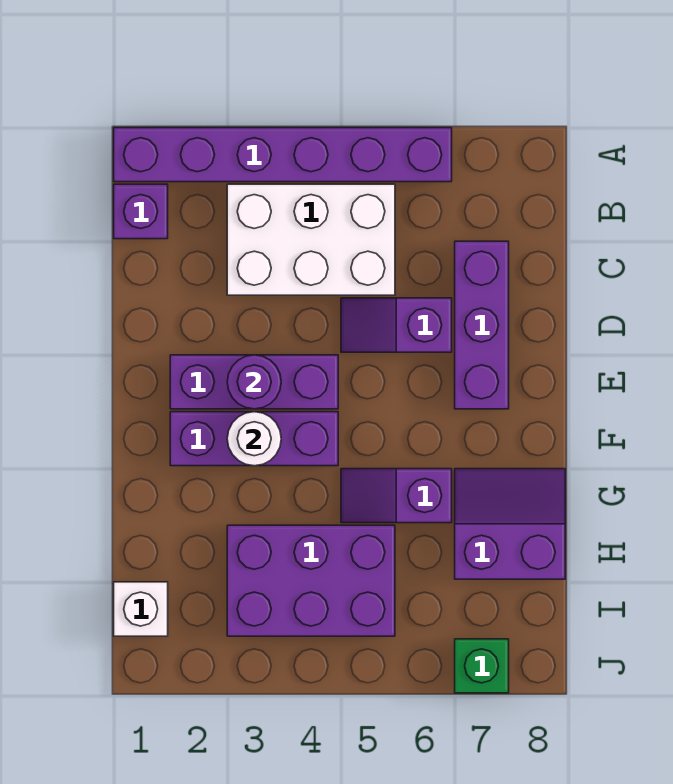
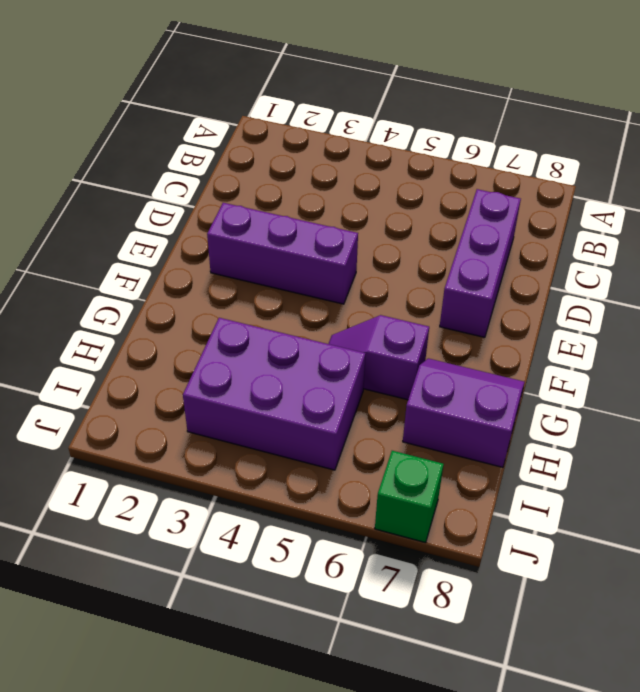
none -> purple brick A1:A6 level 1
none -> purple brick B1 level 1
none -> white brick B3:C5 level 1

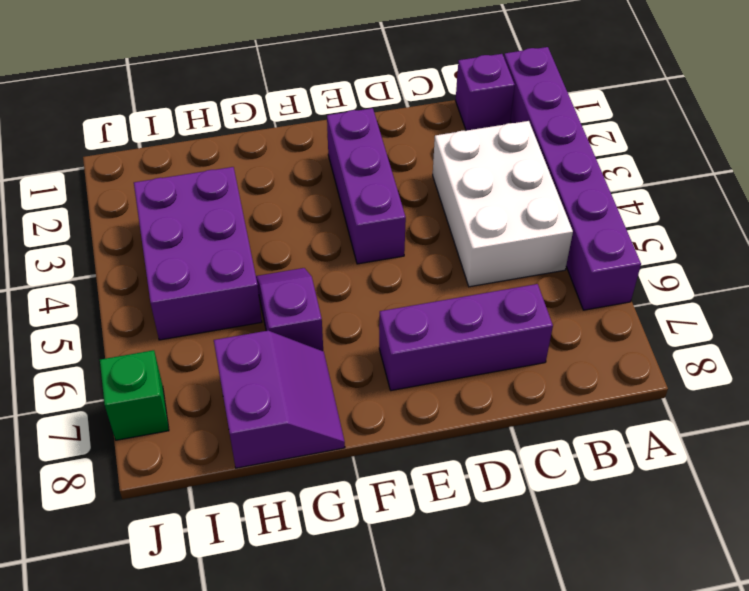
none -> purple slope D5:D6 level 1 top 6
none -> purple brick F2:F4 level 1
none -> white brick I1 level 1

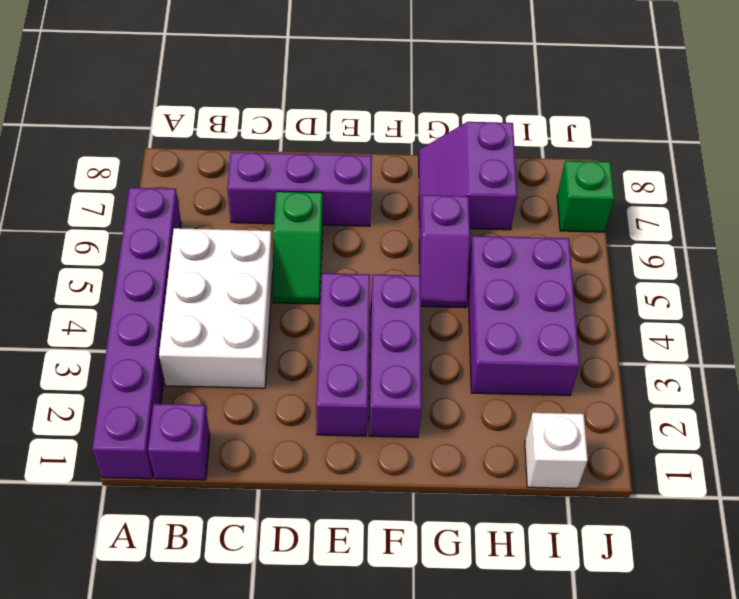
green slope D5:D6 level 1 top 6 -> purple slope D5:D6 level 1 top 6
none -> purple round brick E3 level 2
none -> white round brick F3 level 2

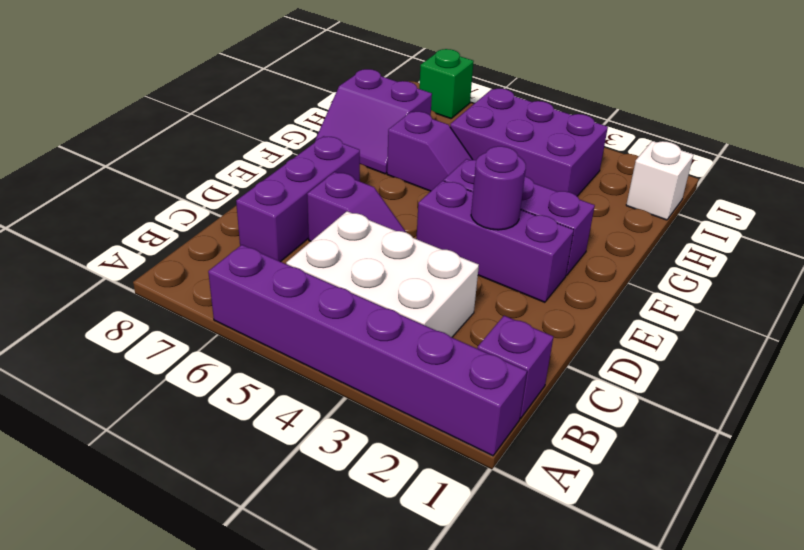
none -> white round brick F3 level 2

